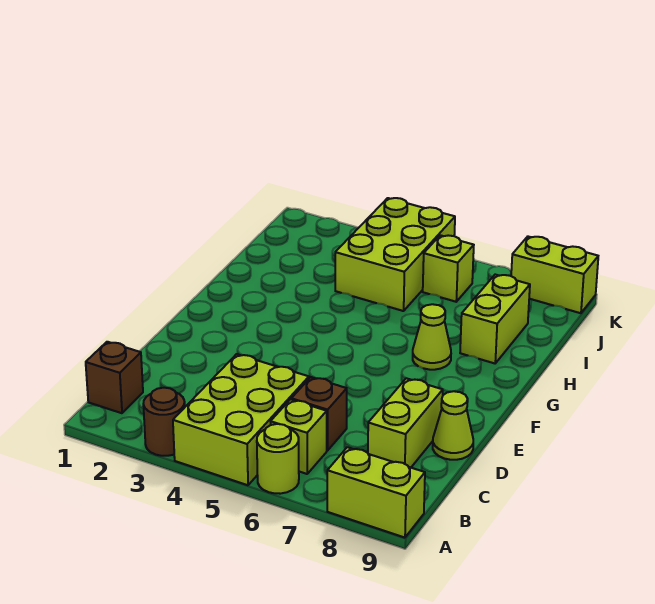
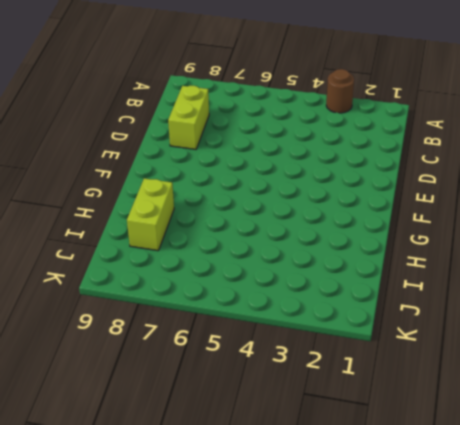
none -> lime brick A4:C5 level 1
none -> lime round brick A6 level 1
none -> lime brick A8:A9 level 1

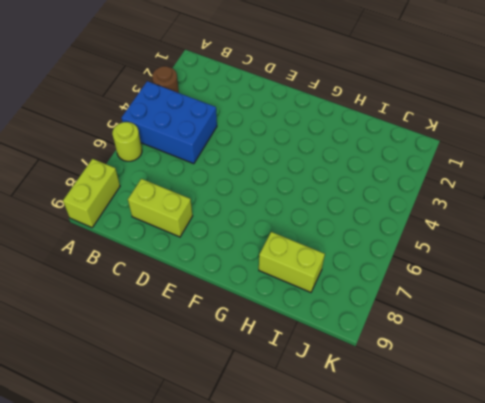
blue brick A4:C5 level 1 -> lime brick A4:C5 level 1
none -> brown brick B1 level 1
none -> lime brick B6 level 1
none -> brown brick C6 level 1

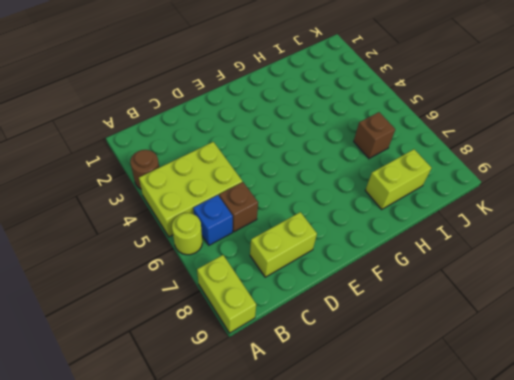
blue brick B6 level 1 -> lime brick B6 level 1
brown brick I6 level 1 -> brown brick B1 level 1
none -> lime cone D9 level 1
none -> lime cone G7 level 1
none -> lime brick I4:K5 level 1

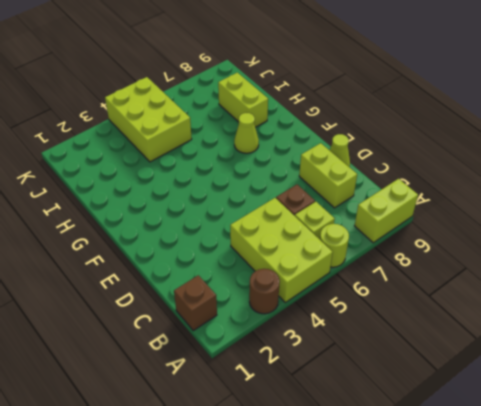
none -> lime brick J6 level 1
none -> lime brick K8:K9 level 1

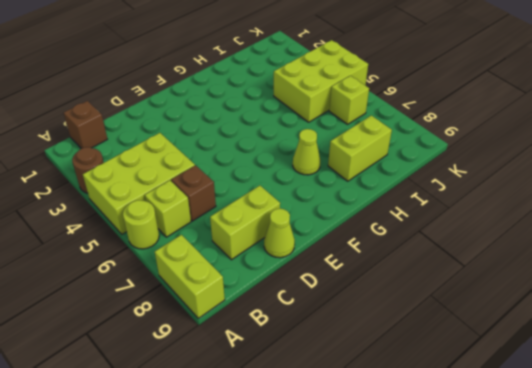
none -> lime brick K8:K9 level 1

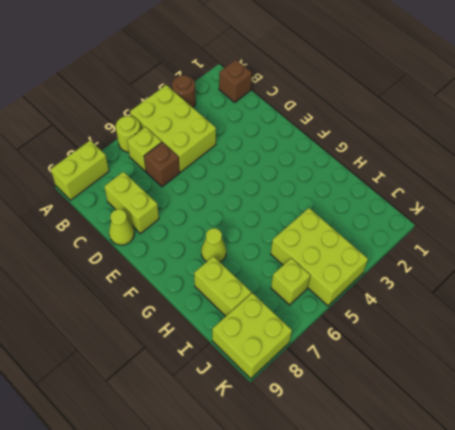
lime brick J8:K9 level 1 -> lime brick K8:K9 level 1

